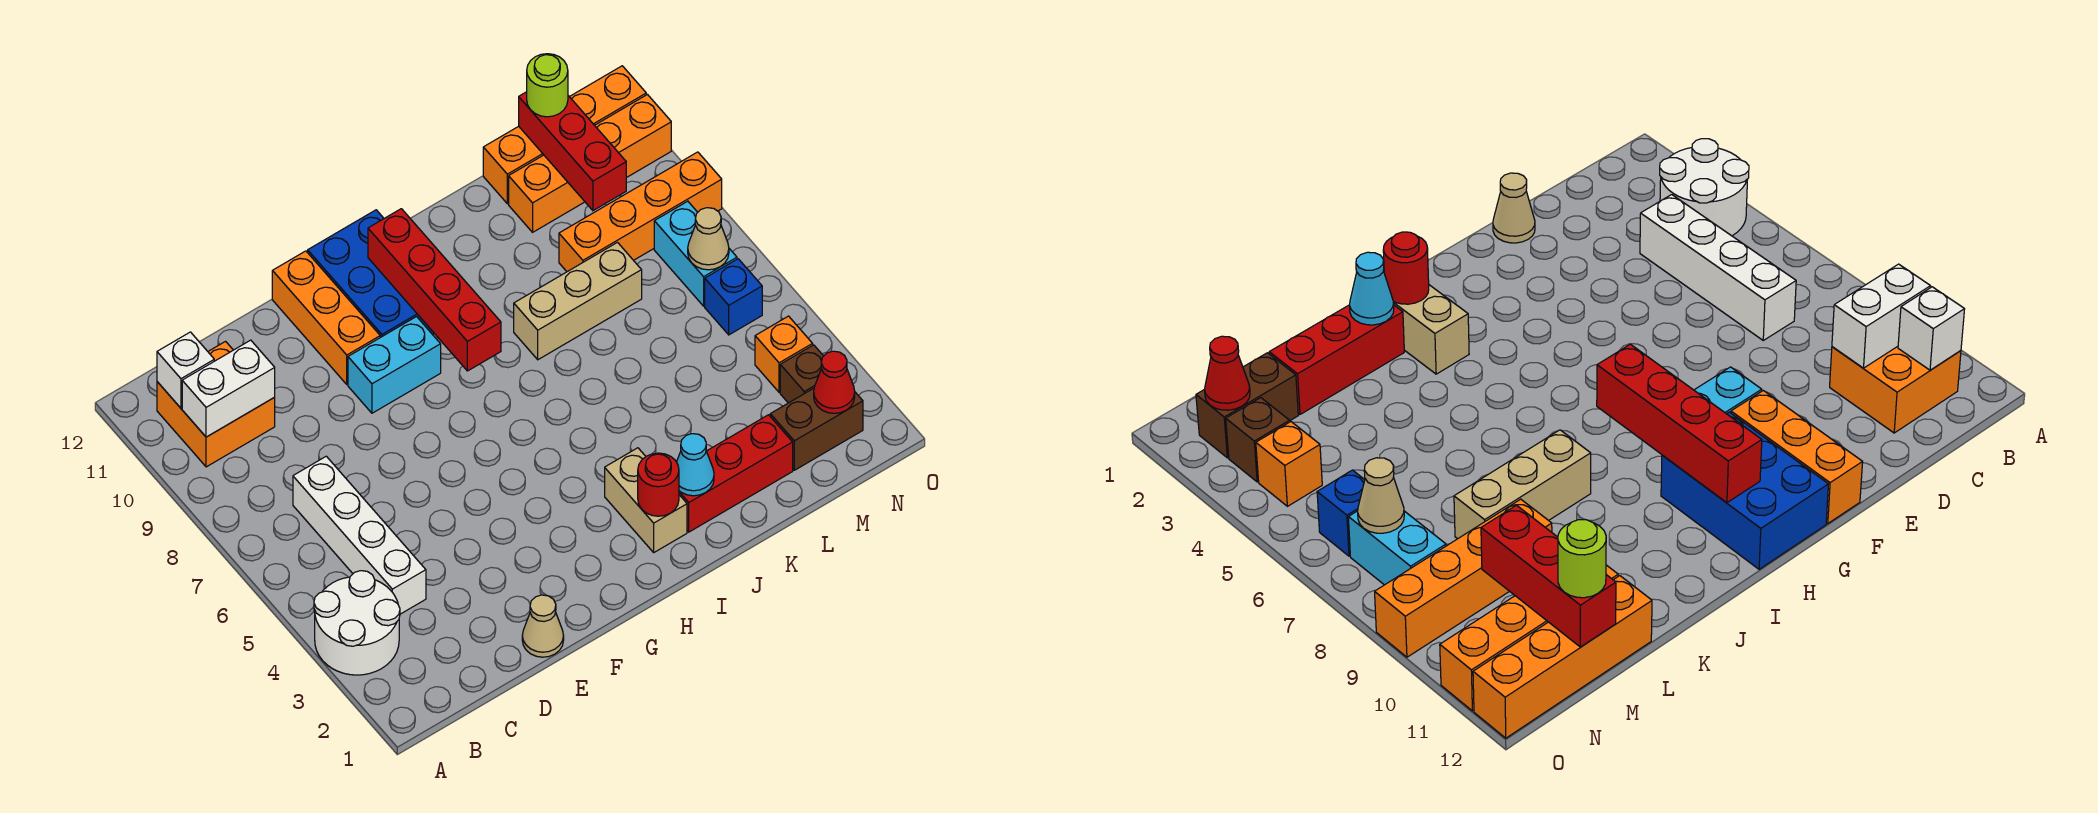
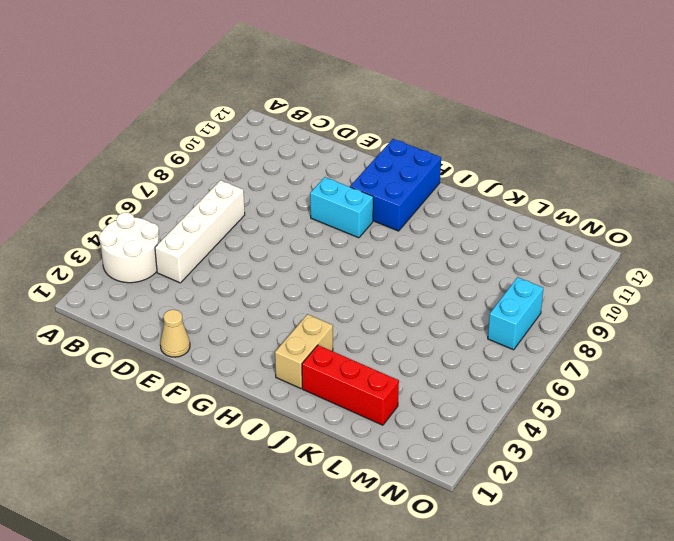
none -> orange brick B10:C11 level 1
none -> orange brick F10:F12 level 1
none -> tan brick J8:L8 level 1

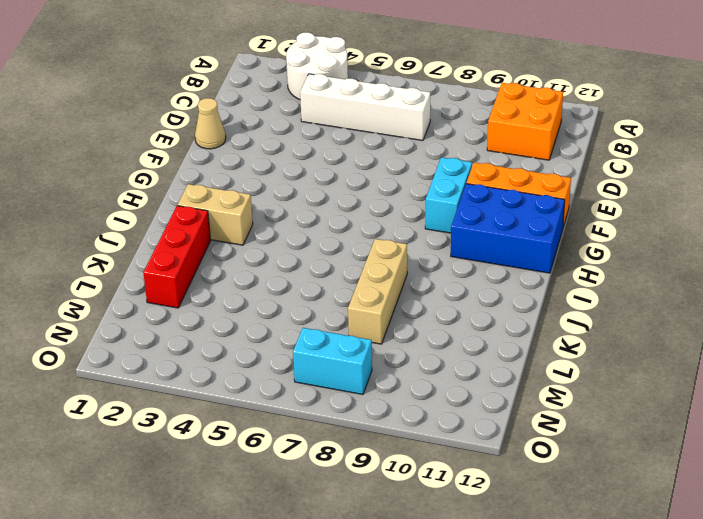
none -> orange brick L9:O9 level 1
none -> orange brick L11:O11 level 1
none -> orange brick L12:O12 level 1

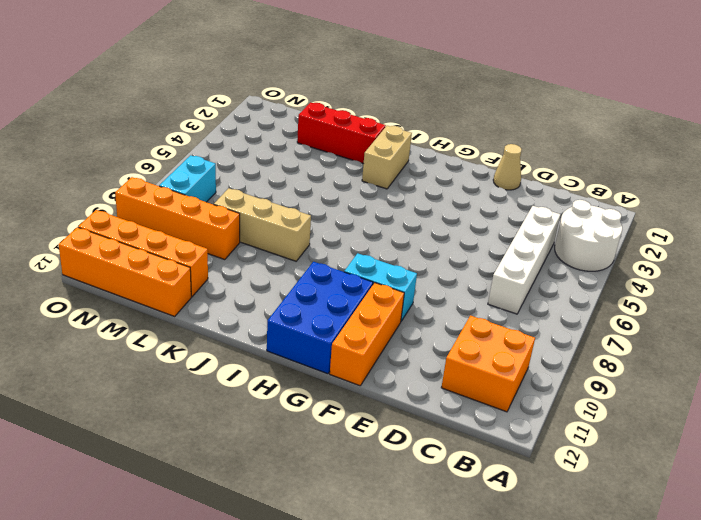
none -> brown brick M2:N2 level 1
none -> brown brick N3 level 1
none -> orange brick N4 level 1

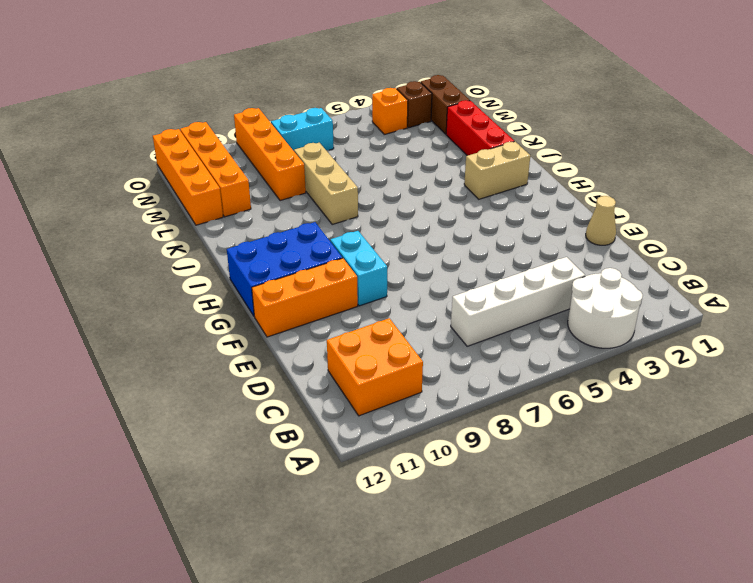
none -> blue brick N6 level 1
none -> white brick B10:C10 level 2
none -> white brick B11 level 2

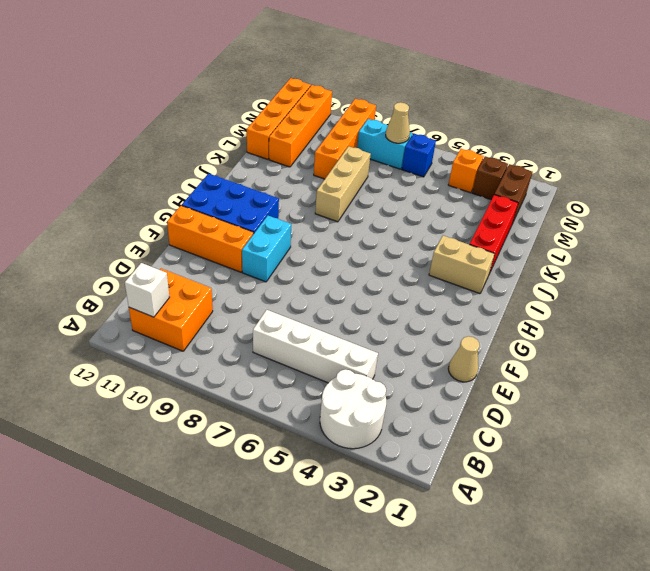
none -> white brick B10:C10 level 2
none -> red brick H8:H11 level 2
none -> red round brick I2 level 2

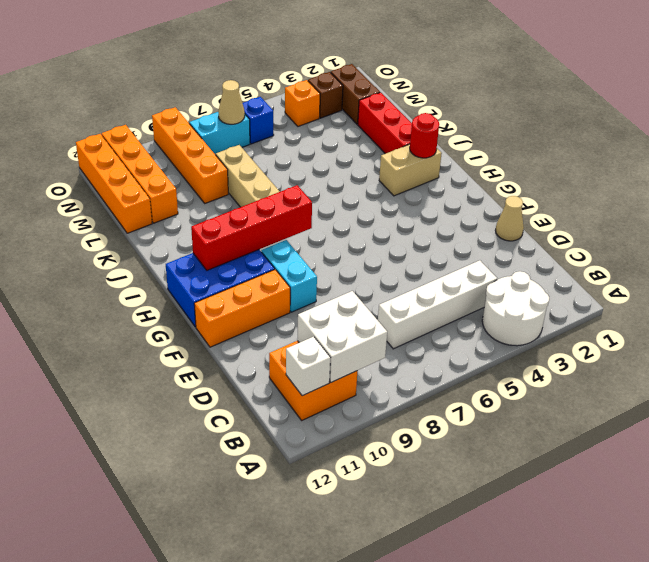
white brick B9:C10 level 2 -> white brick B10:C10 level 2
none -> cyan cone J2 level 2
none -> red brick M10:M12 level 2
none -> red cone N2 level 2

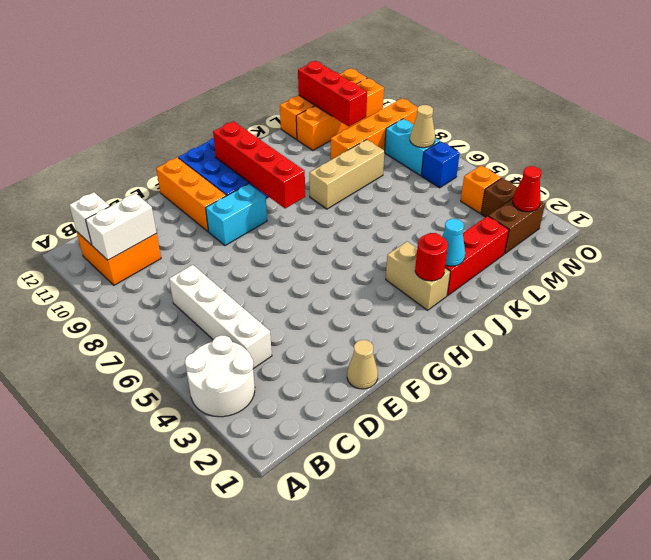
none -> lime round brick M12 level 3

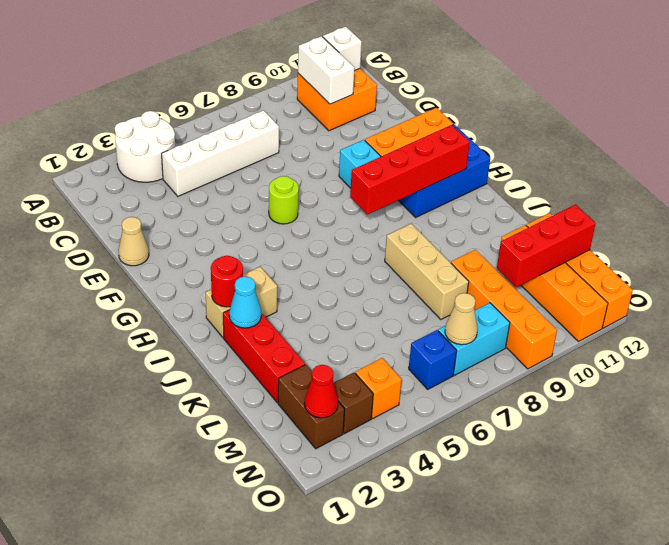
lime round brick F6 level 1 -> lime round brick M12 level 3

